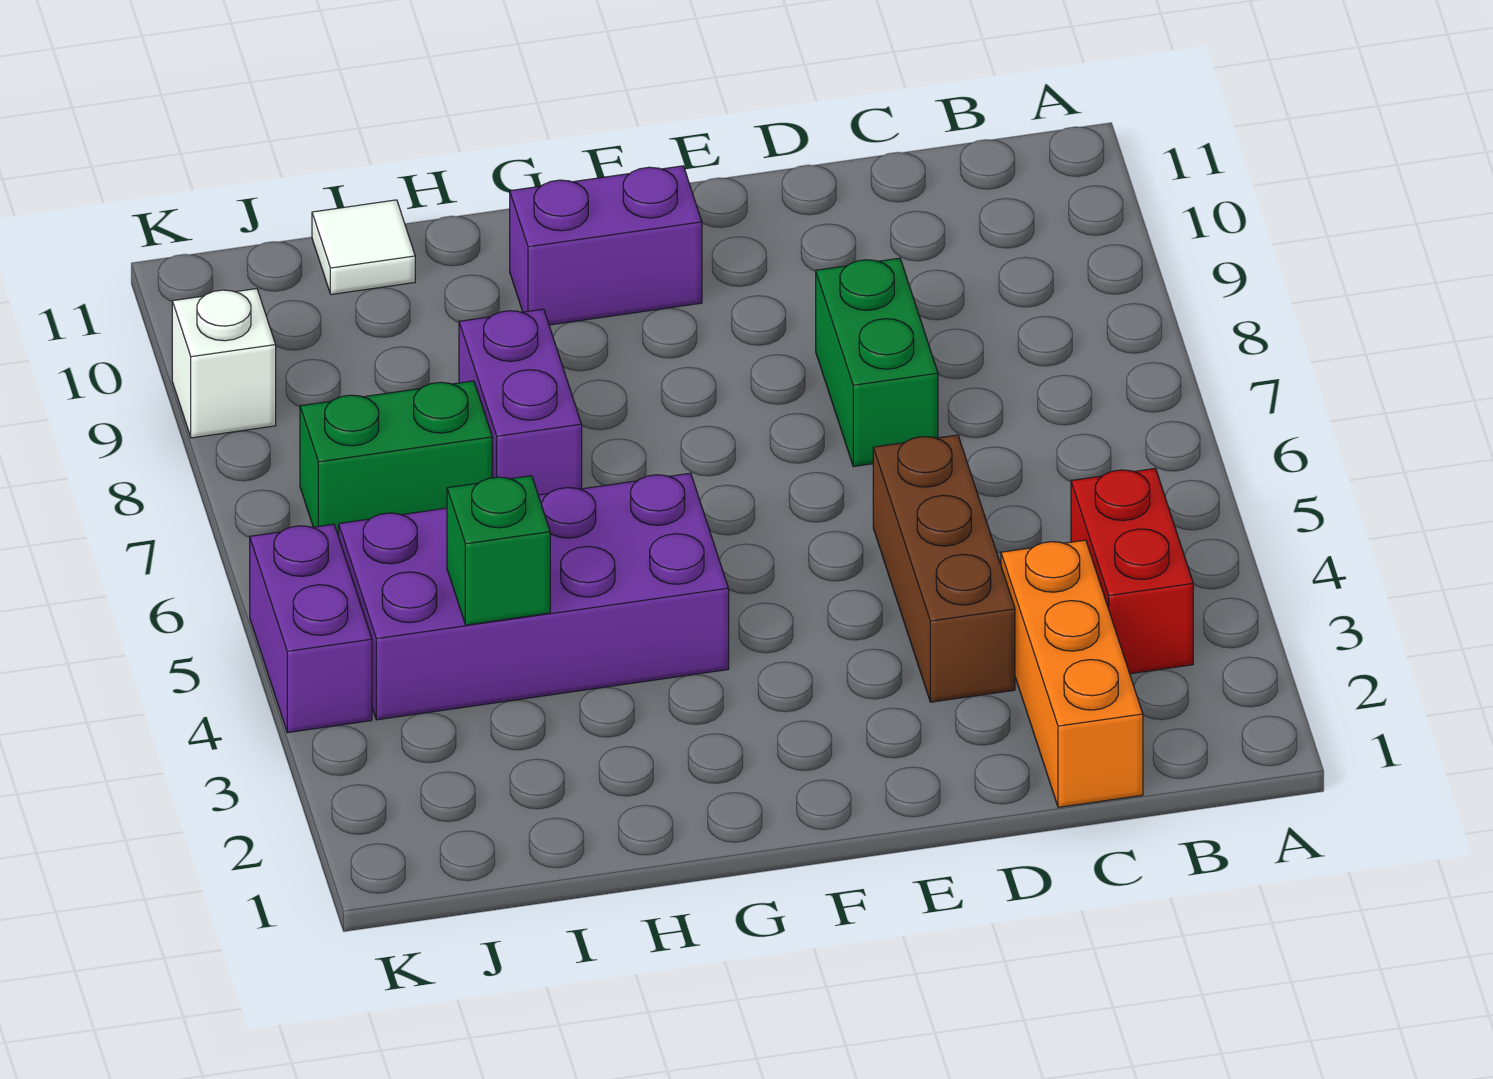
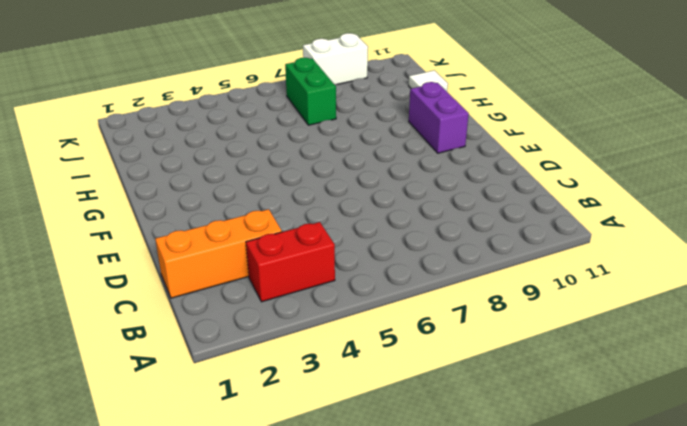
white brick K8:K9 level 1 -> white brick K9 level 1
none -> brown brick D3:D5 level 1
none -> green brick D7:D8 level 1
none -> purple brick G4:J5 level 1

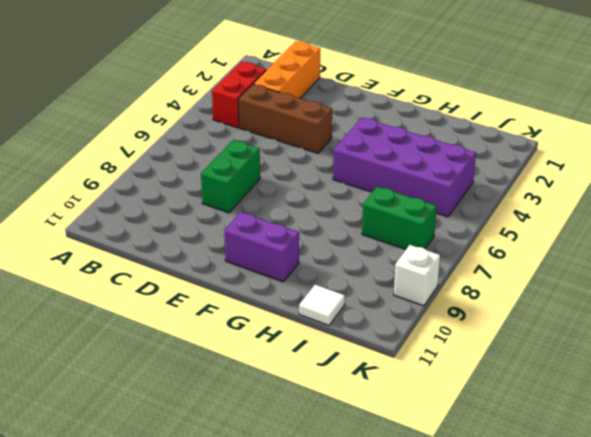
brown brick C4:E4 level 1 -> brown brick D3:D5 level 1
none -> purple brick H7:H8 level 1
none -> purple brick K4:K5 level 1
none -> green brick I4 level 2

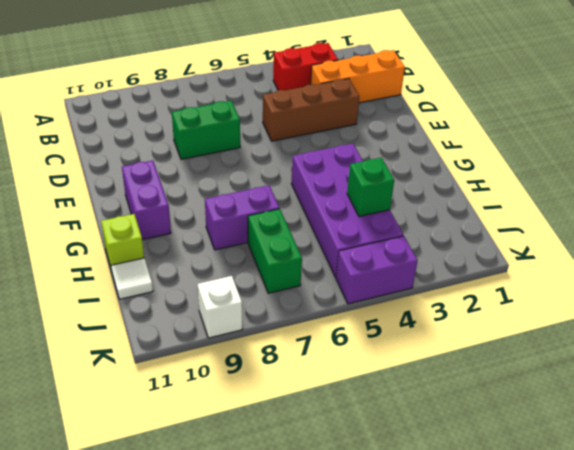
lime brick H11 level 1 -> none

